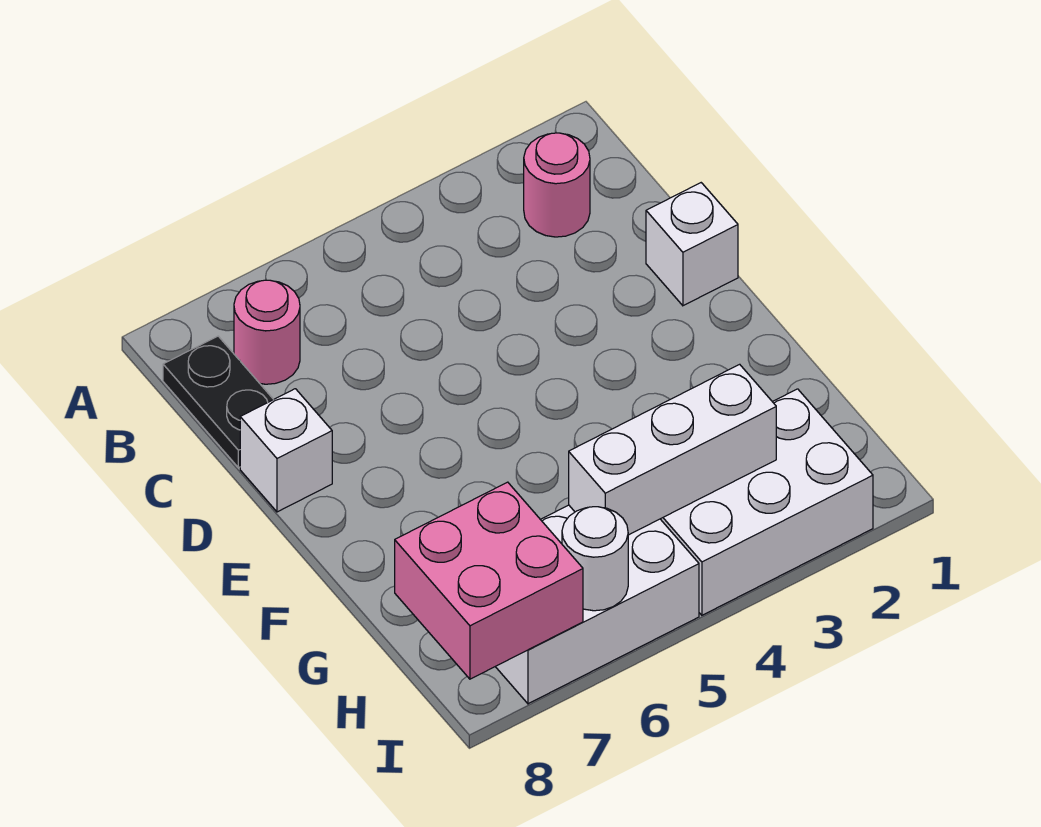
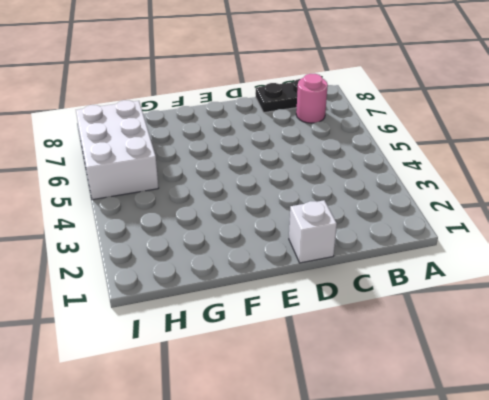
none -> pink round brick B2 level 1
none -> white brick D8 level 1

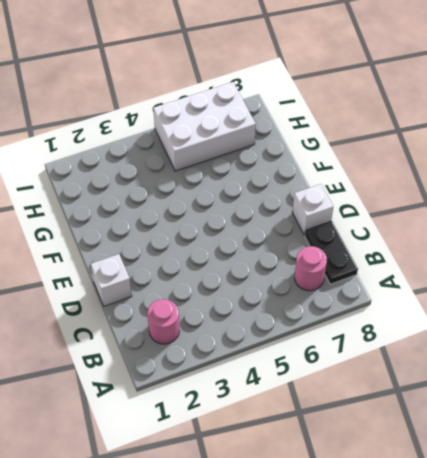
none -> white brick H2:I4 level 1
none -> white brick H3:H5 level 2

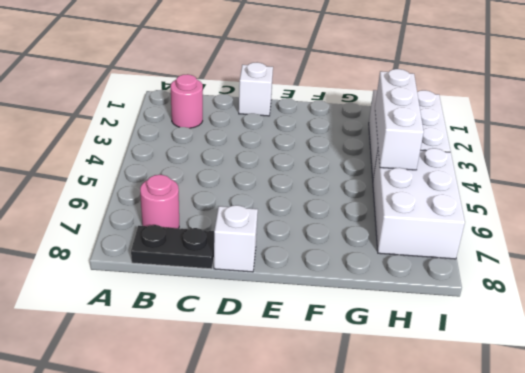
none -> pink brick H7:I8 level 2
none -> white round brick I6 level 2

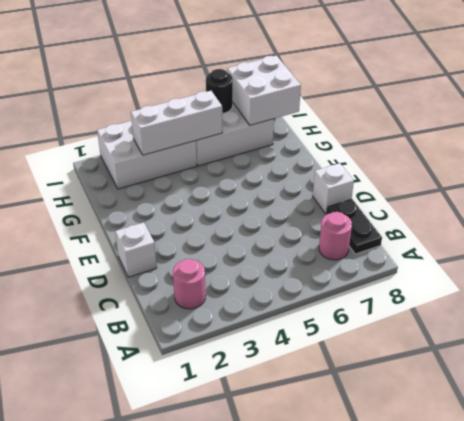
white brick H7:I8 level 2 -> pink brick H7:I8 level 2
black round brick I6 level 2 -> white round brick I6 level 2

